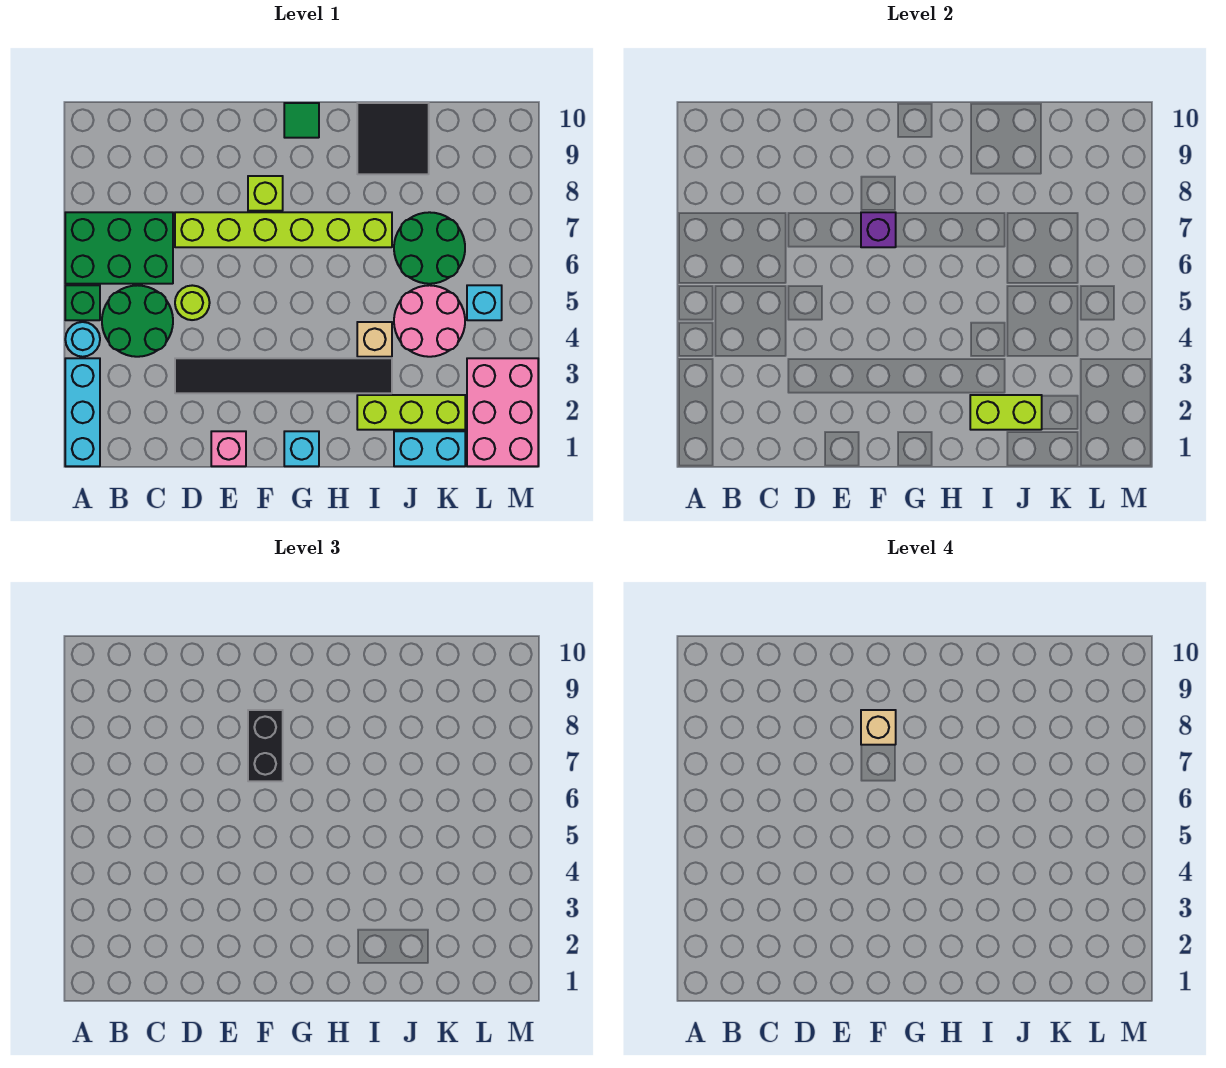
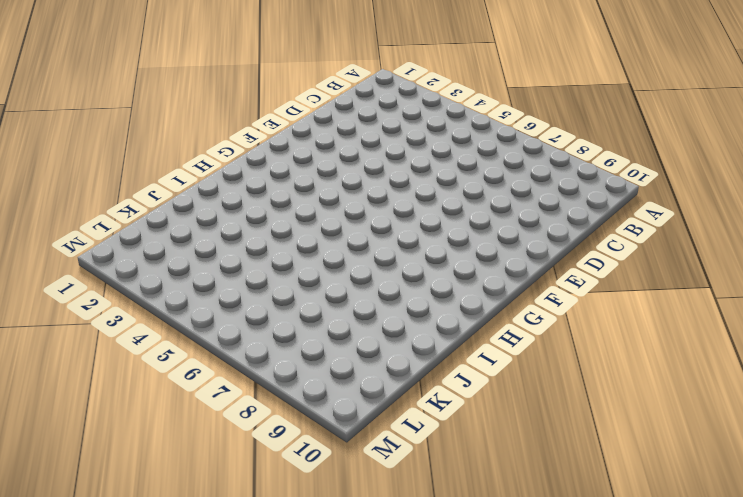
none -> cyan brick A1:A3 level 1
none -> cyan round brick A4 level 1
none -> green brick A5 level 1

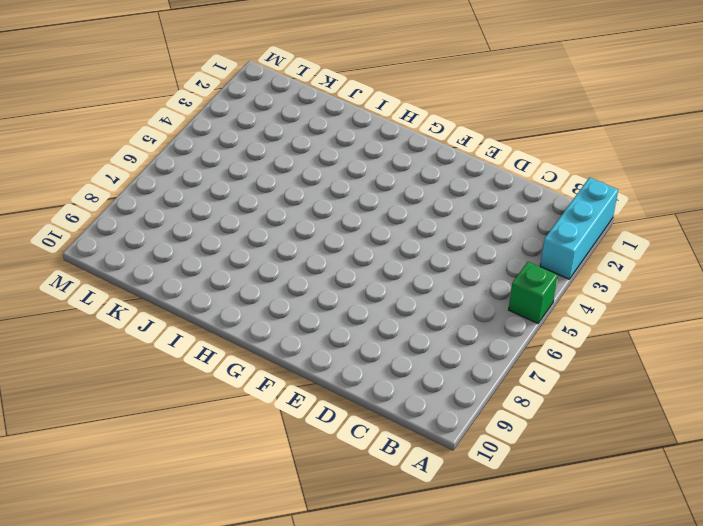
none -> cyan round brick A4 level 1
none -> green brick A6:C7 level 1
none -> green round brick B4:C5 level 1

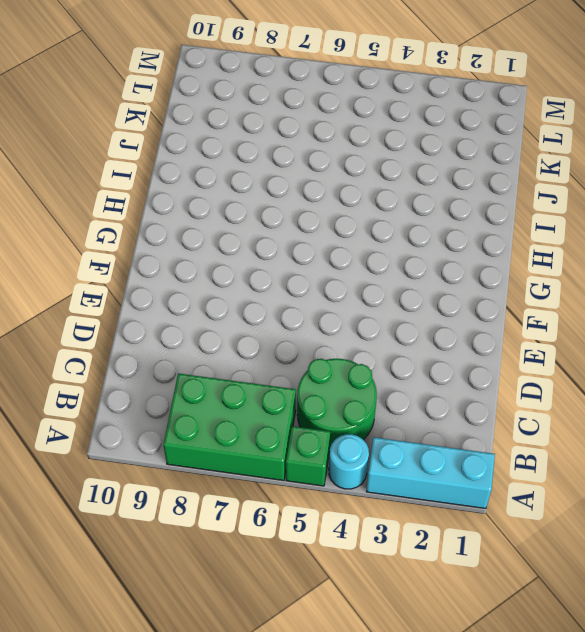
green brick A6:B8 level 1 -> green brick A6:C7 level 1
none -> black tile D3:I3 level 1
none -> lime round brick D5 level 1
none -> lime brick D7:I7 level 1

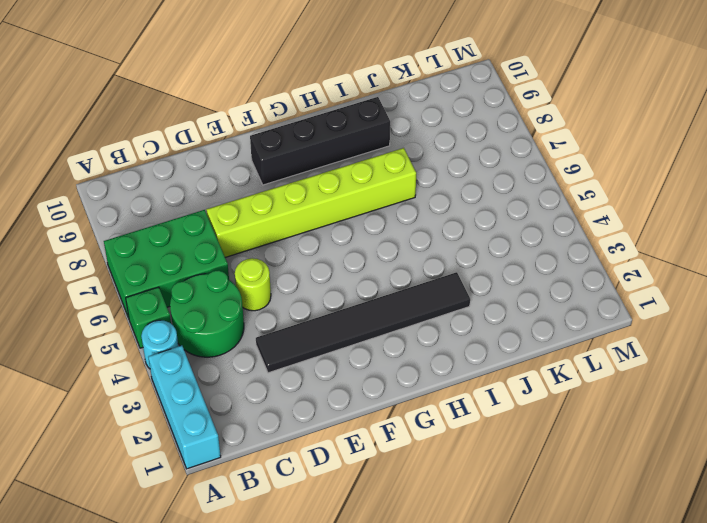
black brick F9:I9 level 1 -> black tile I9:J10 level 1
none -> pink brick E1 level 1
none -> lime brick F8 level 1
none -> cyan brick G1 level 1

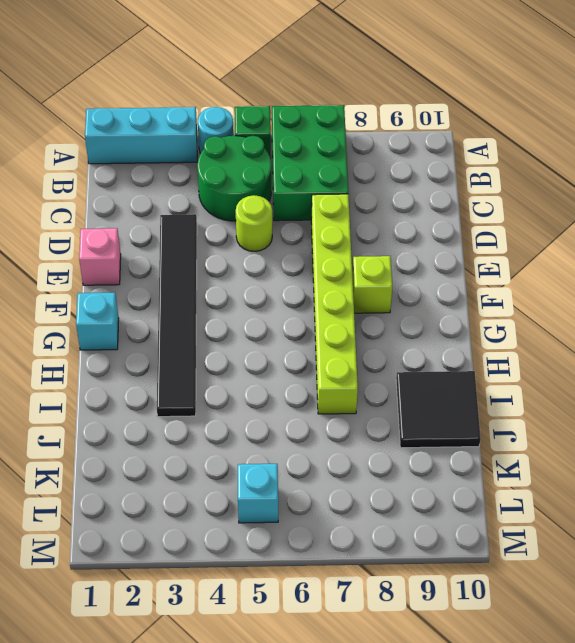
none -> green tile G10 level 1
none -> lime brick I2:K2 level 1
none -> tan brick I4 level 1

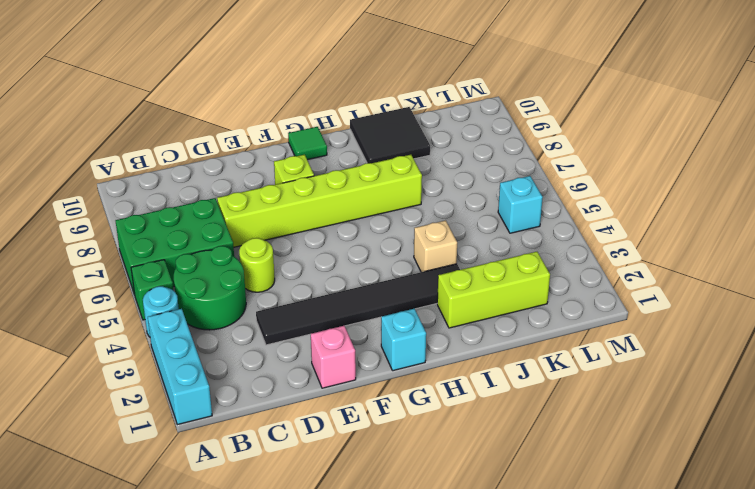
none -> cyan brick J1:K1 level 1
none -> pink round brick J4:K5 level 1
none -> green round brick J6:K7 level 1

